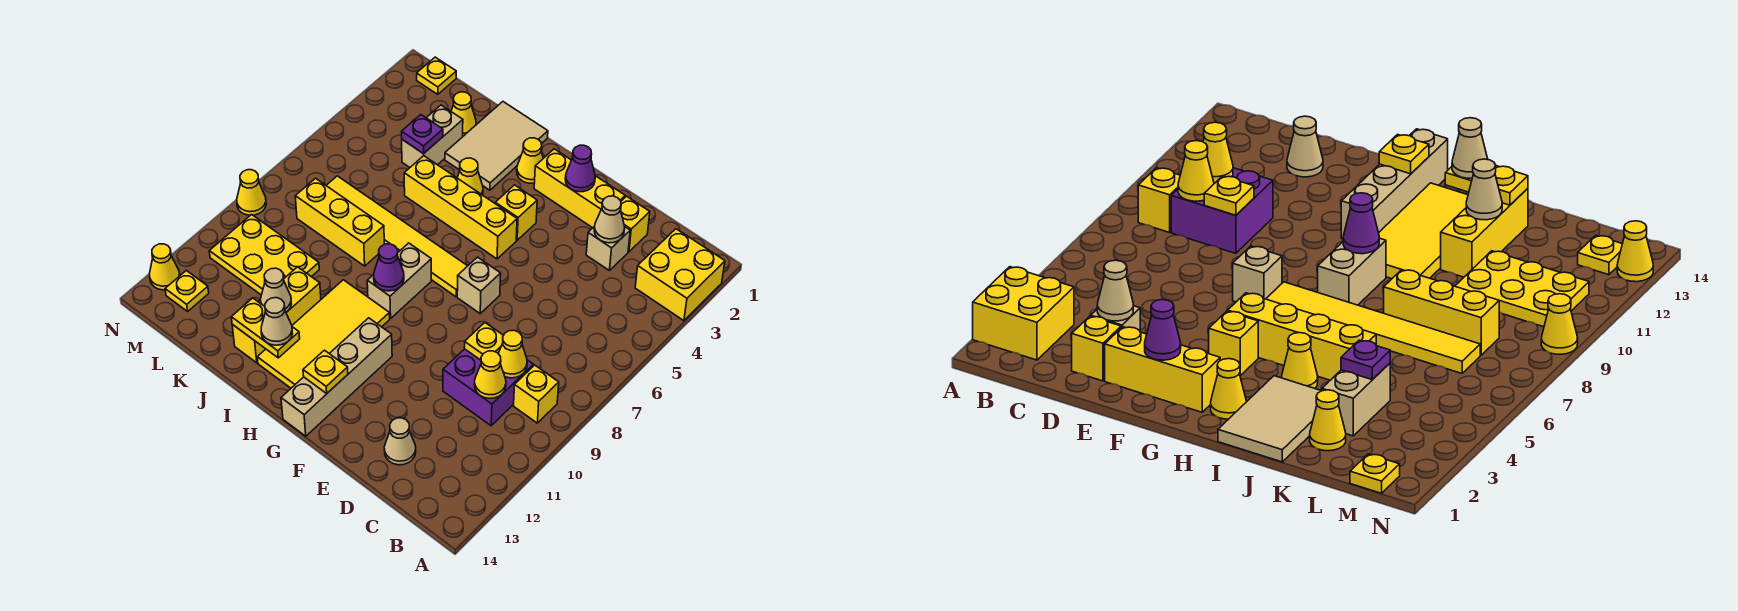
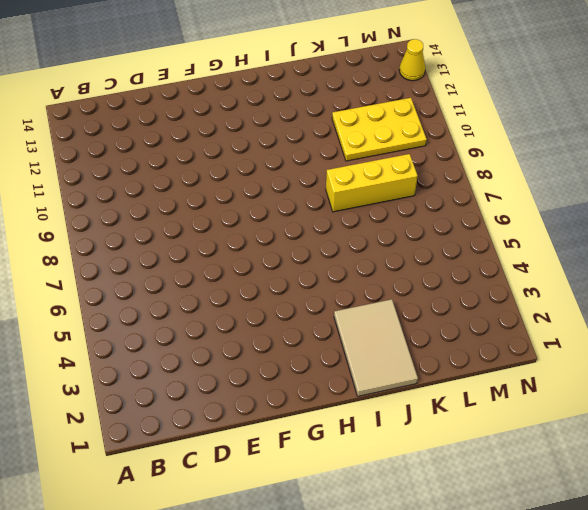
none -> yellow brick A2:B3 level 1
none -> yellow brick B9 level 1
none -> purple brick C9:D10 level 1
none -> yellow brick D2 level 1

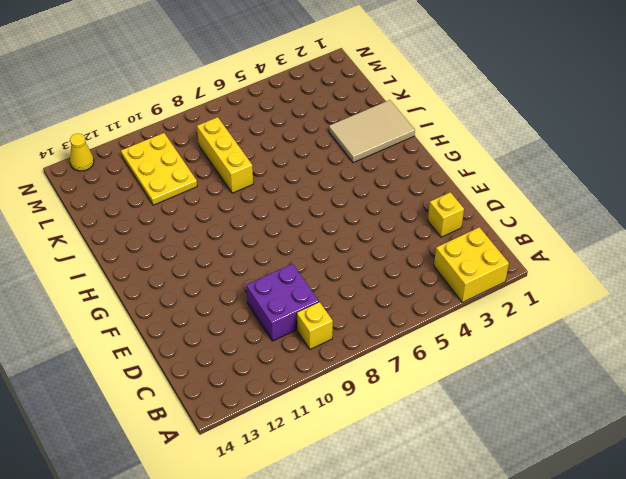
none -> tan brick D3 level 1
none -> tan cone D13 level 1
none -> yellow brick E2:G2 level 1
none -> tan brick F7 level 1

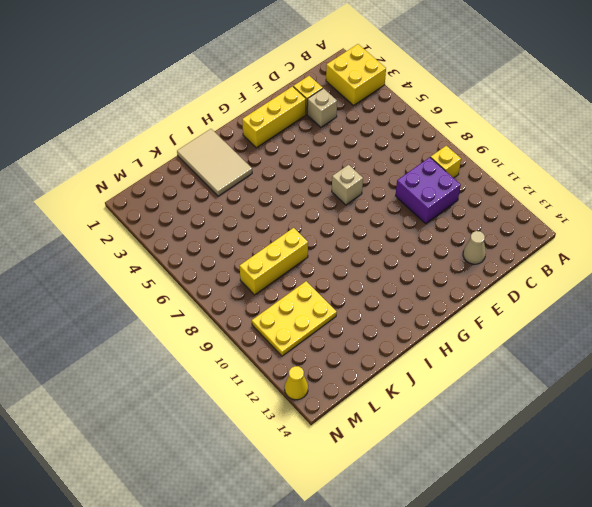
none -> yellow brick G4 level 1
none -> yellow brick G5:J5 level 1
none -> yellow tile G7:L7 level 1
none -> tan brick G11:G14 level 1

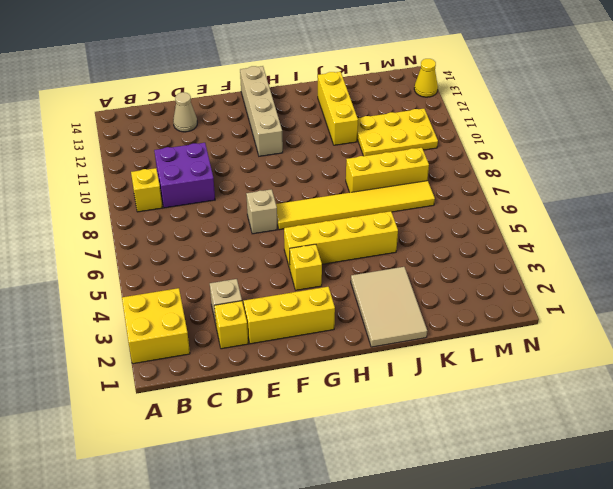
none -> yellow cone H2 level 1
none -> tan brick H8:H9 level 1
none -> yellow tile H10:I13 level 1
none -> yellow cone I4 level 1

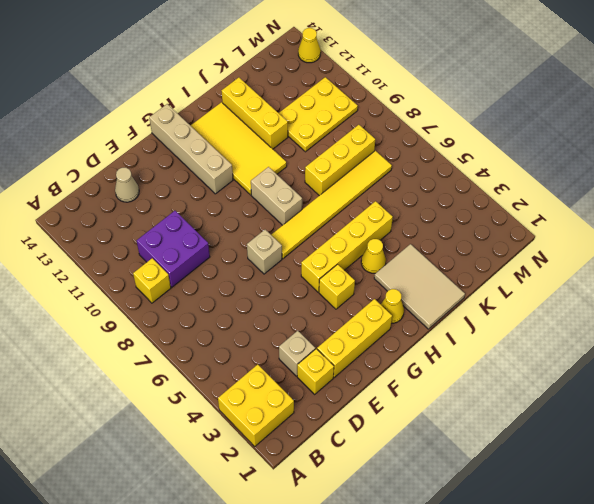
none -> yellow cone K2 level 1
none -> tan brick K3:K4 level 1
none -> yellow plate M1 level 1
none -> yellow plate M13 level 1

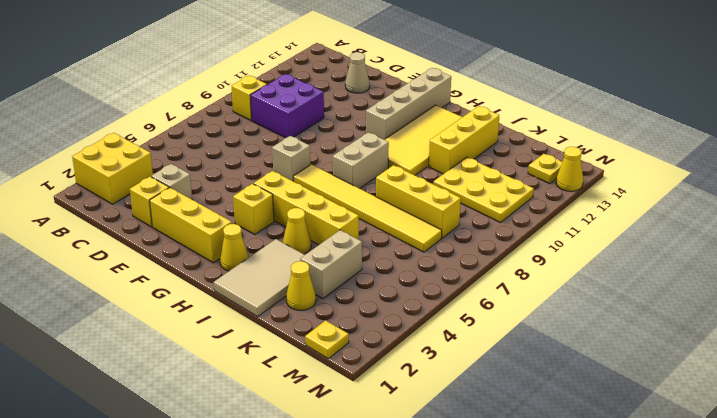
none -> yellow cone N9 level 1
none -> yellow cone C9 level 2
none -> yellow cone C10 level 2
none -> tan cone D3 level 2

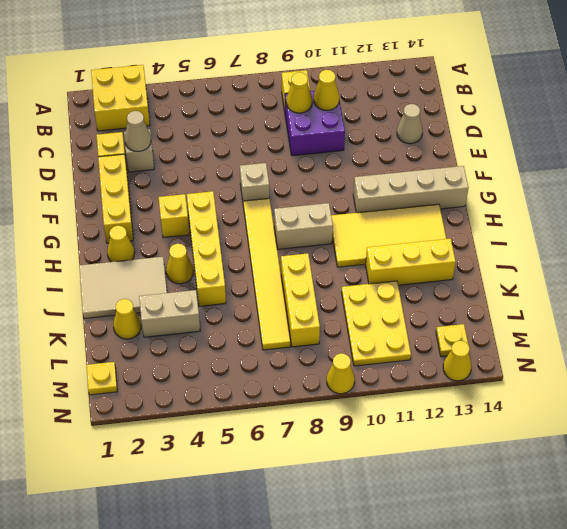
none -> yellow plate D9 level 2
none -> purple cone F2 level 2
none -> yellow plate G13 level 2
none -> purple cone H9 level 2

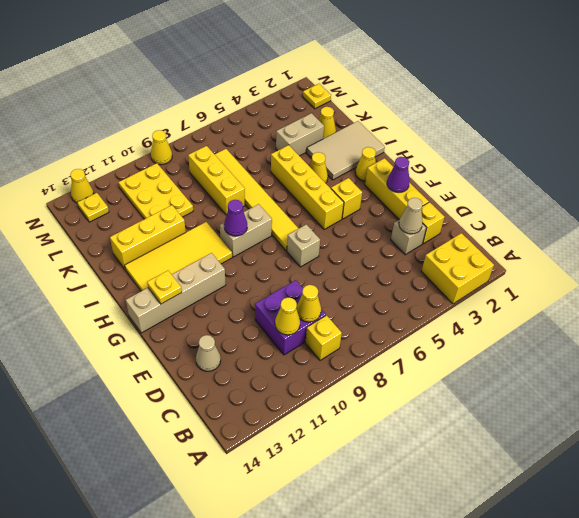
none -> yellow plate D9 level 2
none -> yellow plate I13:J13 level 2
none -> tan cone J12 level 2
none -> purple plate K4 level 2

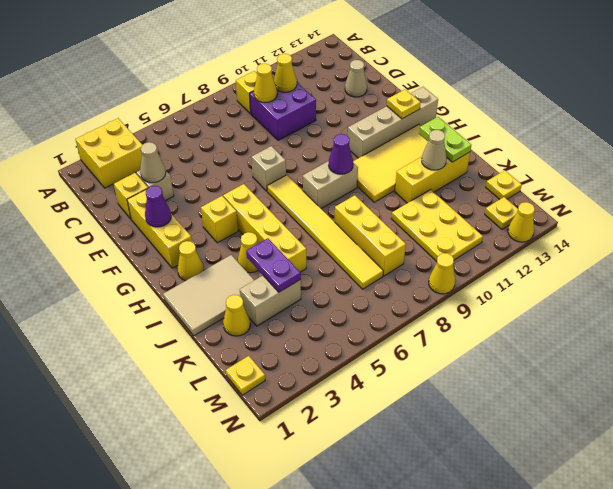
lime plate I13:J13 level 2 -> yellow plate I13:J13 level 2
purple plate J4:K4 level 2 -> purple plate K4 level 2
yellow plate L14 level 1 -> yellow plate D9 level 2
none -> tan cone I13 level 3

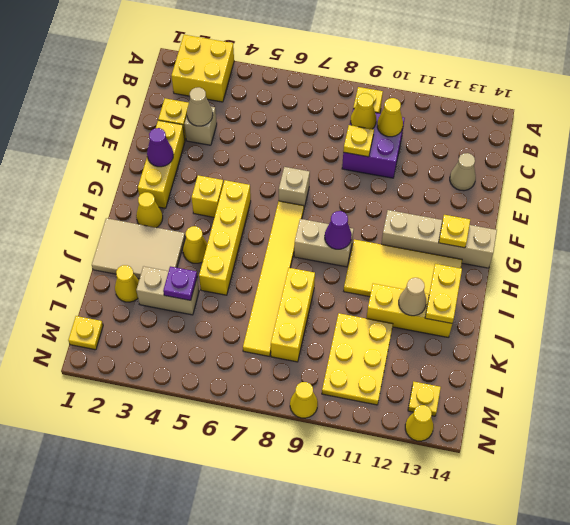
none -> tan cone I13 level 3

